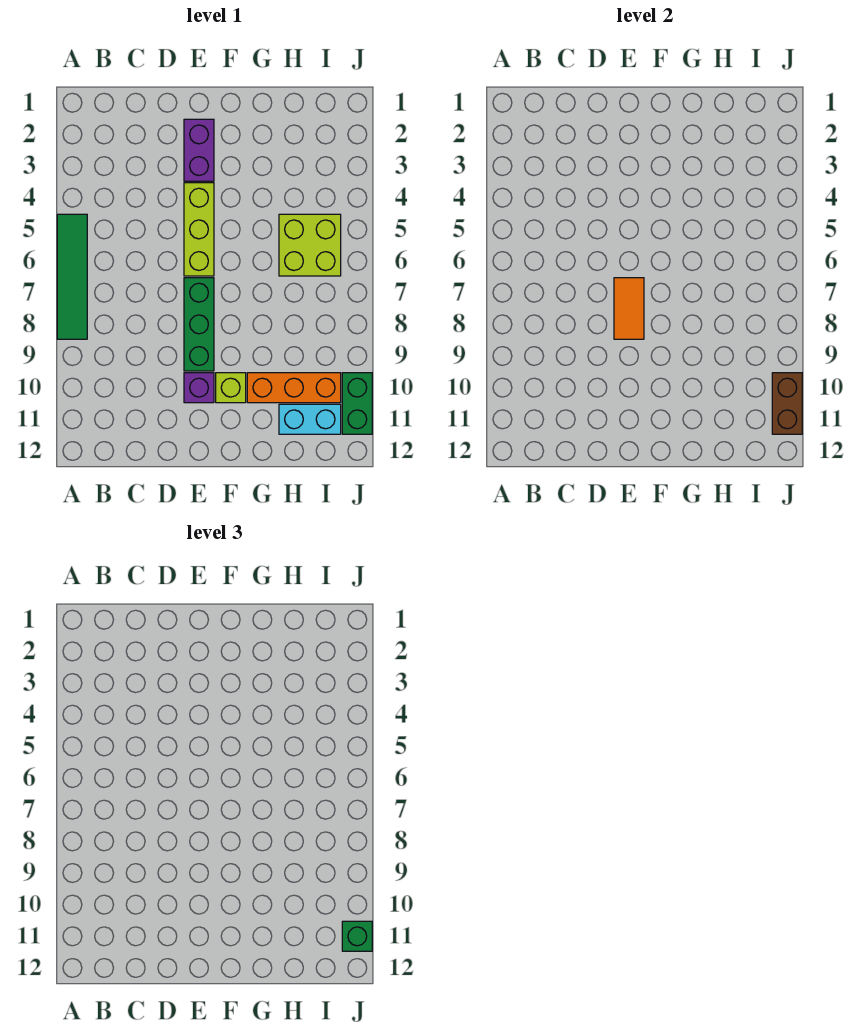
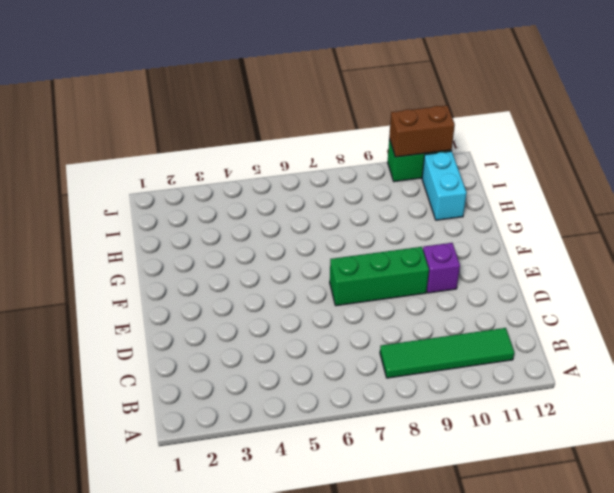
green tile B8:B11 level 1 -> green tile A5:A8 level 1
none -> purple brick E2:E3 level 1
none -> lime brick E4:E6 level 1
none -> lime brick F10 level 1

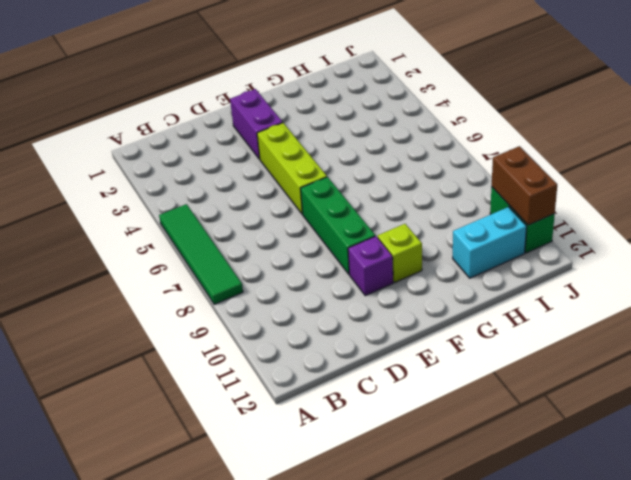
none -> orange brick G10:I10 level 1
none -> lime brick H5:I6 level 1
none -> orange tile E7:E8 level 2

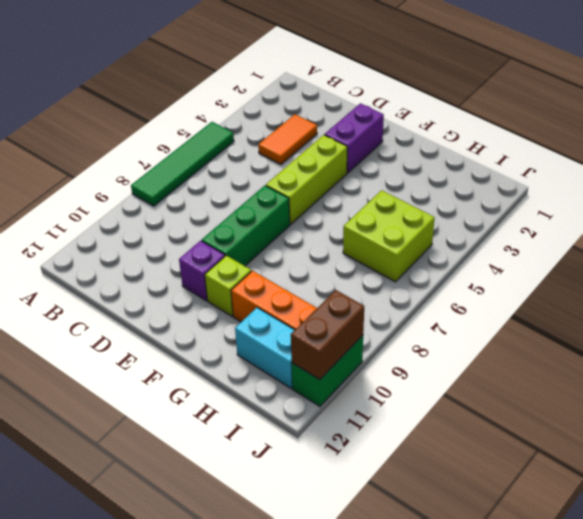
orange tile C3:C4 level 1 -> orange tile E7:E8 level 2
none -> green brick J11 level 3

